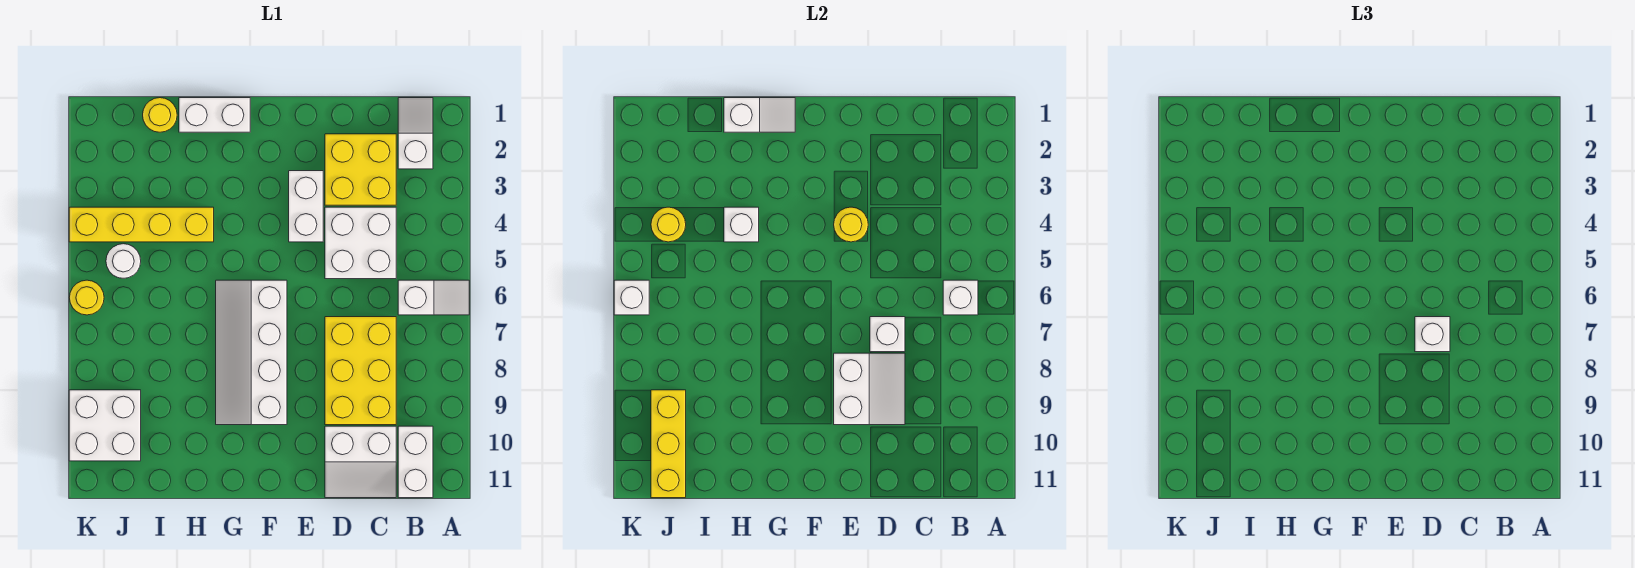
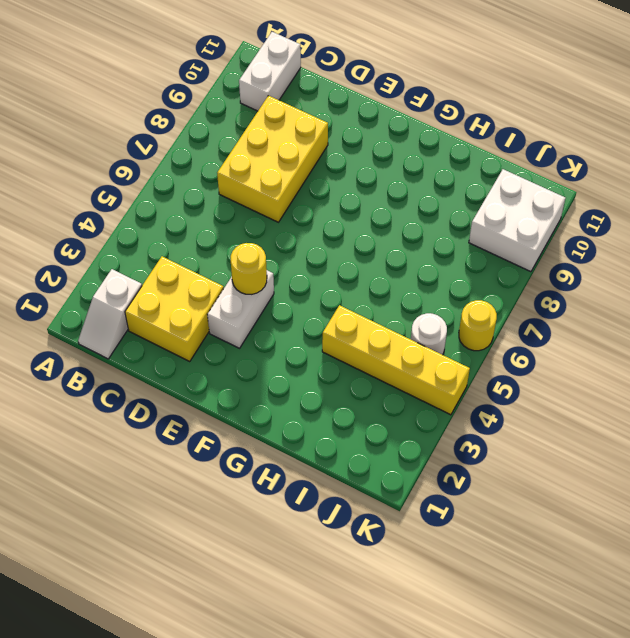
none -> white slope A6:B6 level 1 top B
none -> white brick C4:D5 level 1
none -> white slope C10:D11 level 1 top 10

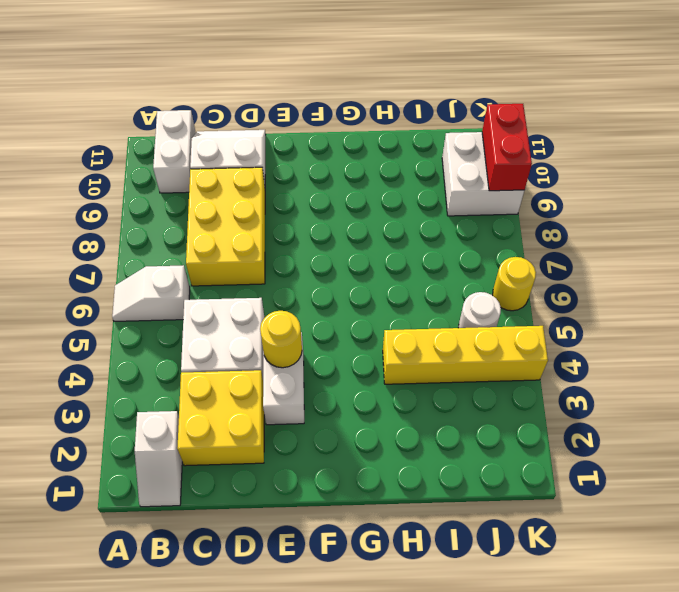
red brick K9:K10 level 2 -> none
none -> white slope F6:G9 level 1 top F
none -> white brick G1:H1 level 1
none -> yellow round brick I1 level 1

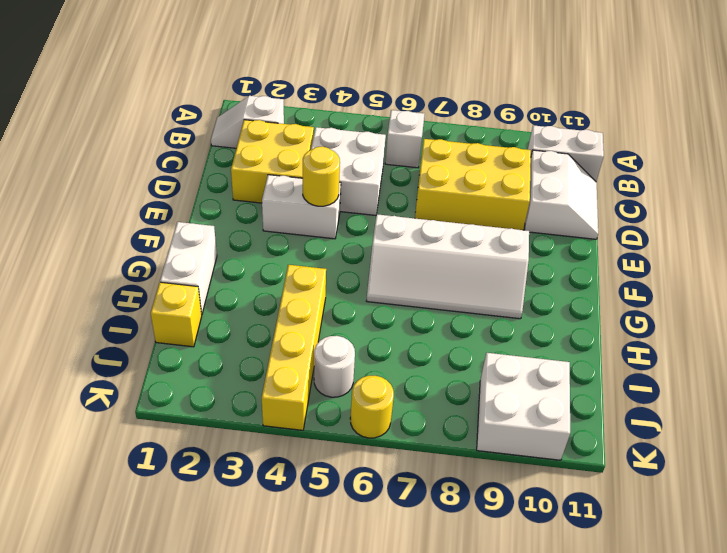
yellow brick I1 level 1 -> yellow round brick I1 level 1
none -> white brick B6 level 2
none -> white brick D7 level 2
none -> white slope D8:E9 level 2 top E

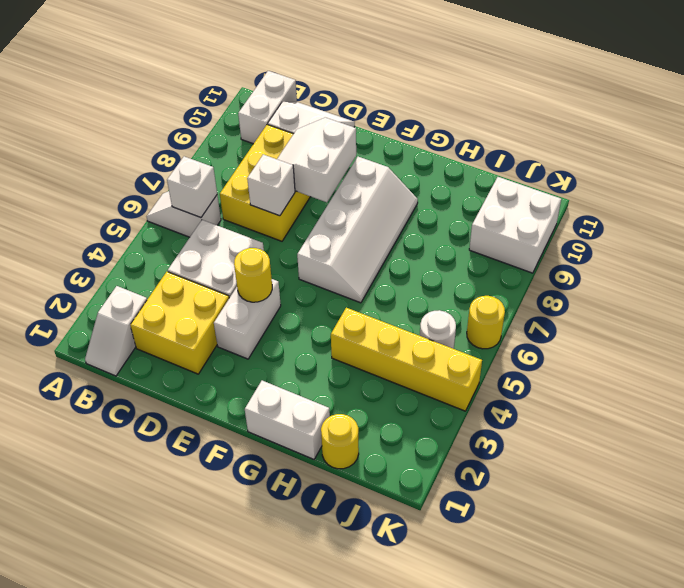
none -> white slope G1:H1 level 2 top H
none -> white brick H4 level 2
none -> yellow round brick J4 level 2

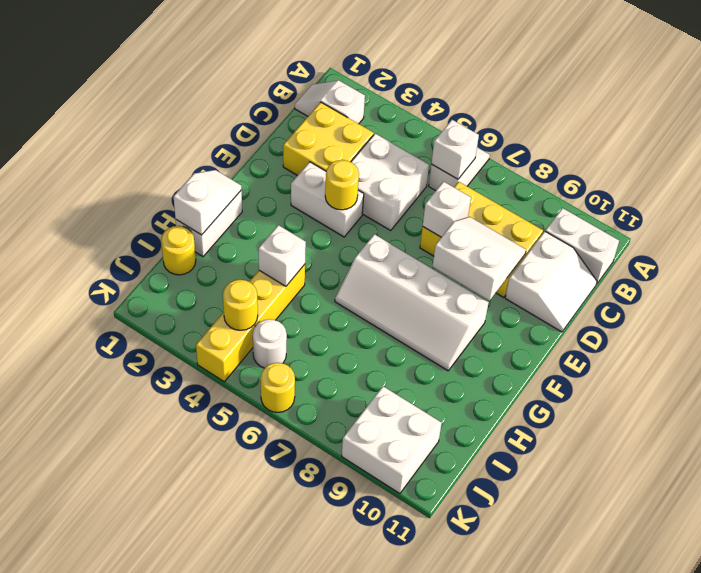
none -> yellow brick J9:J11 level 2
none -> white brick K6 level 2
none -> white brick D7 level 3

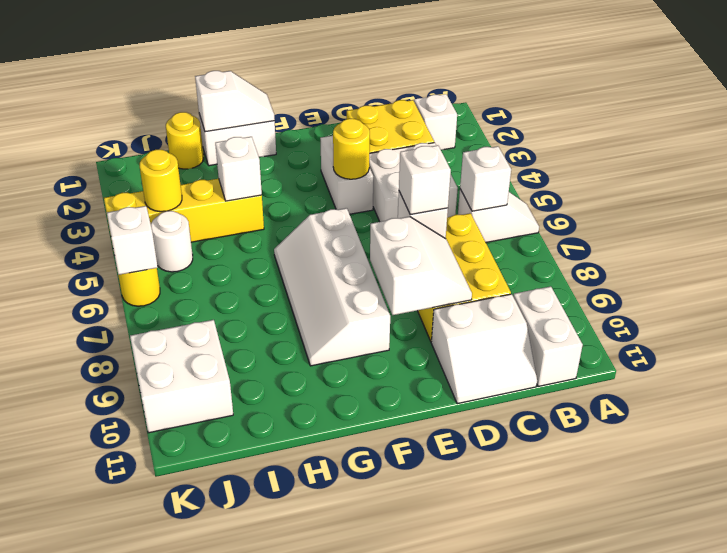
none -> yellow brick J9:J11 level 2

